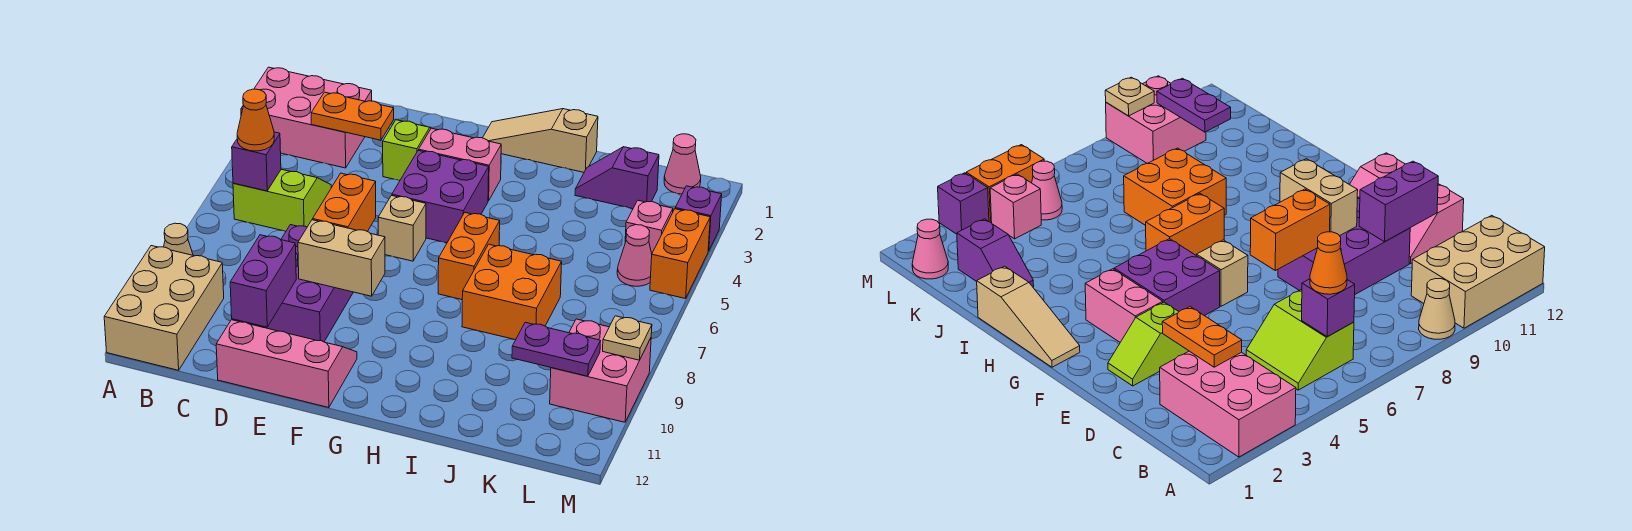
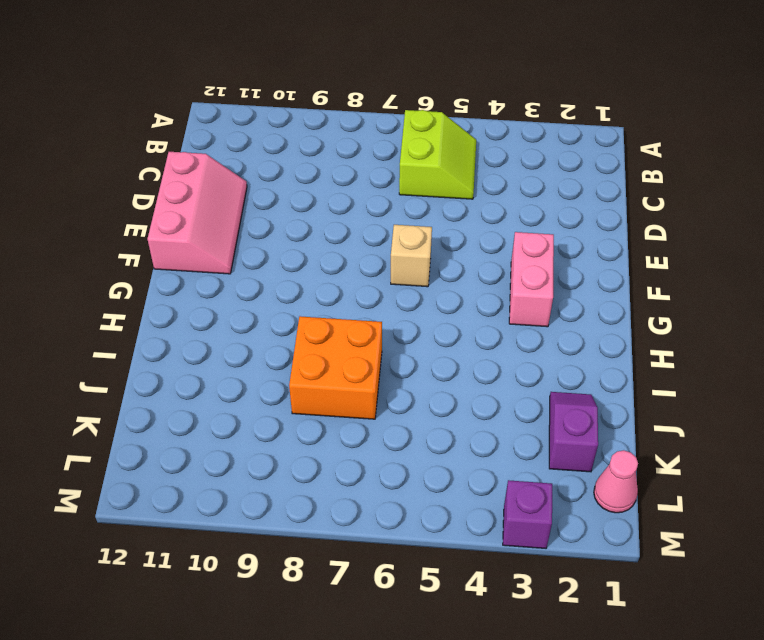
none -> pink brick A2:C3 level 1
none -> tan cone A9 level 1
none -> tan brick A10:B12 level 1

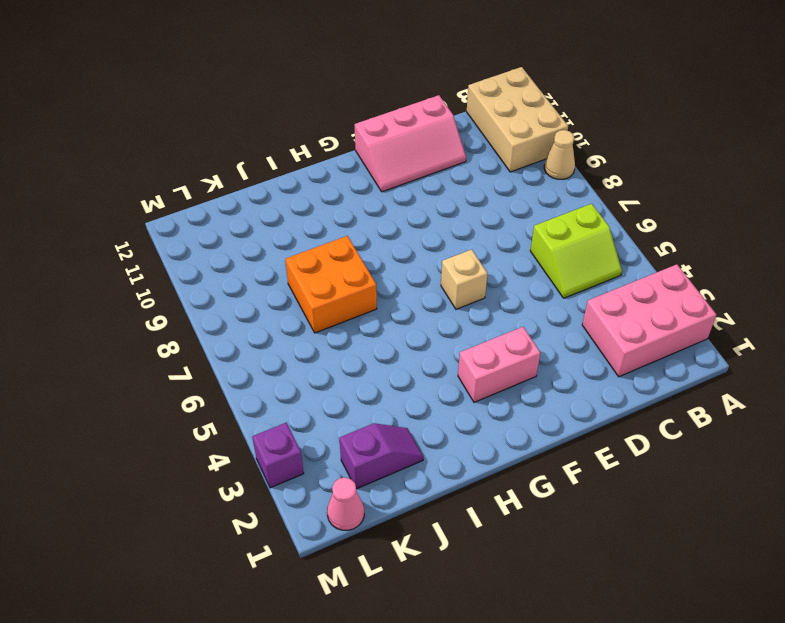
none -> purple brick D8:E10 level 1
none -> lime slope E2:E3 level 1 top 3
none -> purple brick F4:G5 level 1

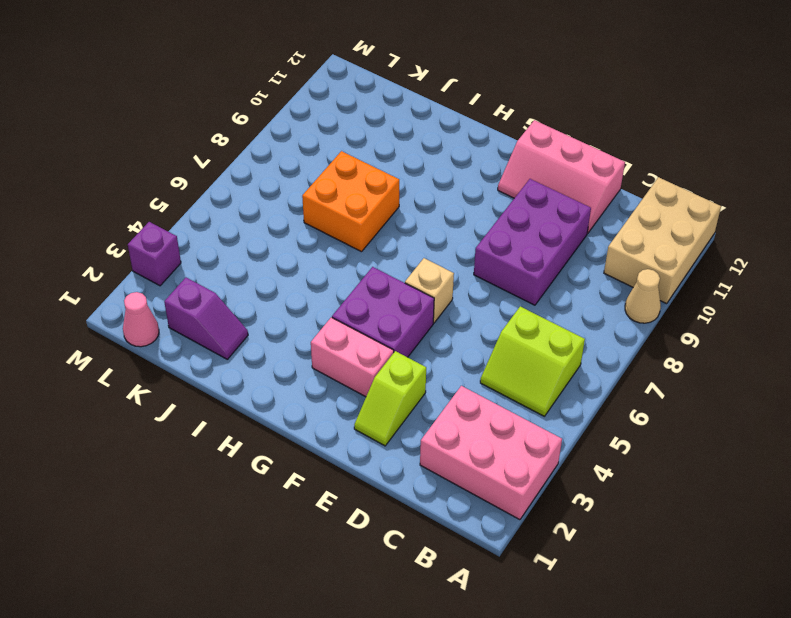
none -> tan slope G1:I1 level 1 top I
none -> orange brick H6:H7 level 1
none -> pink brick L4 level 1

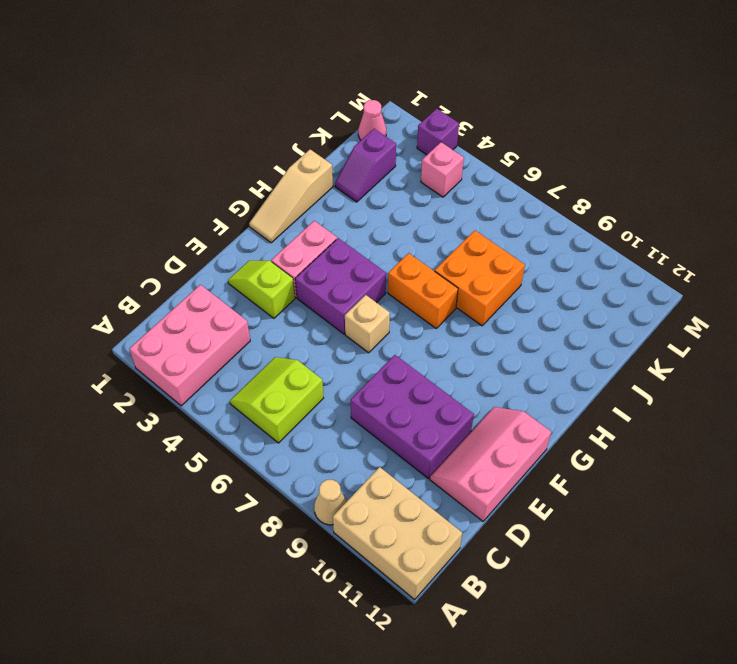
none -> pink cone L5 level 1
none -> pink brick L9:M10 level 1
none -> orange brick M4:M5 level 1

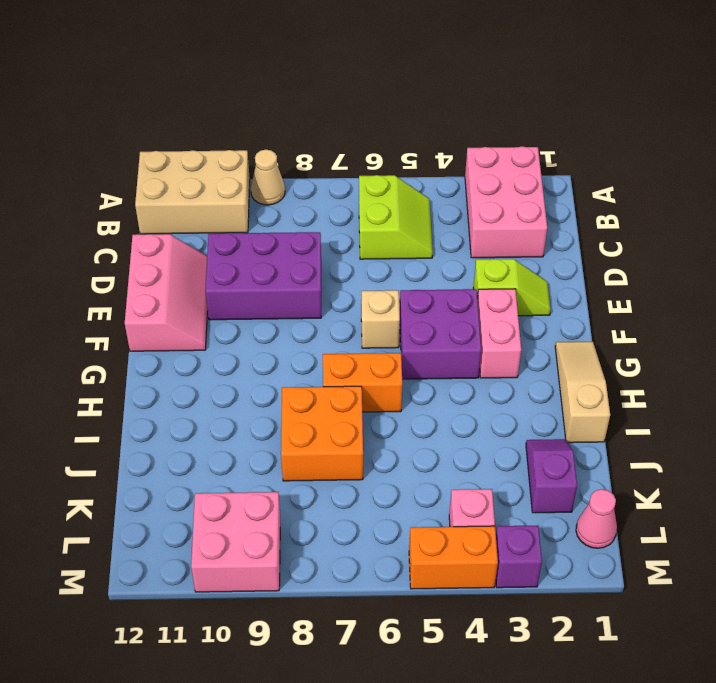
none -> pink cone L5 level 1
none -> purple brick B6 level 2
none -> orange plate C3:D3 level 2

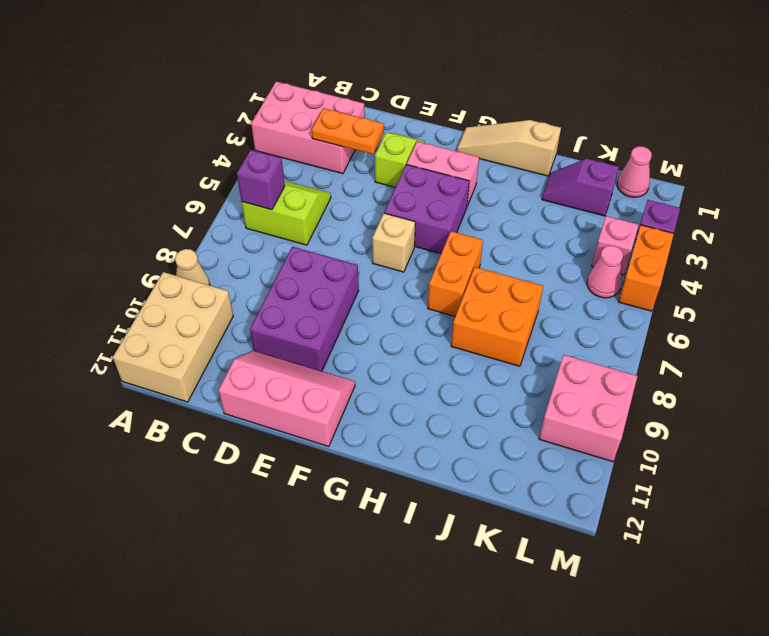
none -> purple brick D10:D11 level 2
none -> orange brick E7:E8 level 2
none -> tan brick E9:F9 level 2

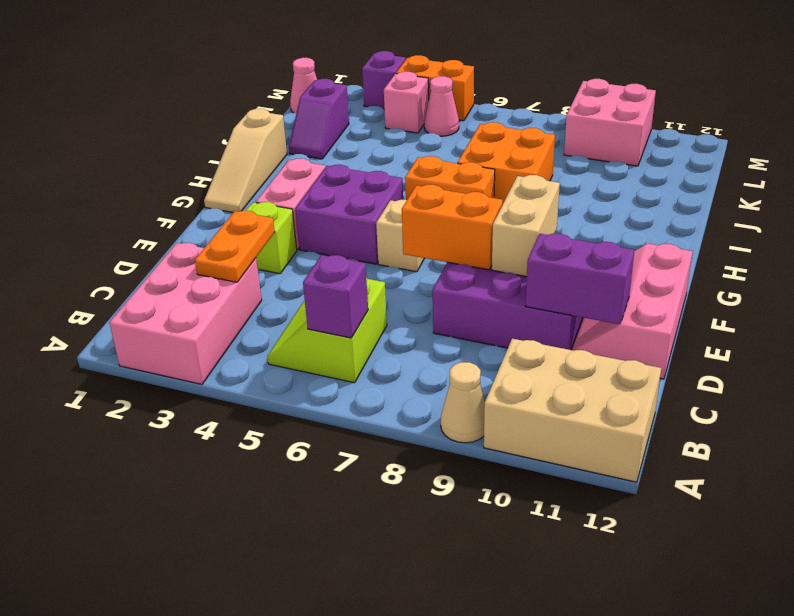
none -> purple plate K10:L10 level 2
none -> tan plate M9 level 2
none -> orange cone B6 level 3

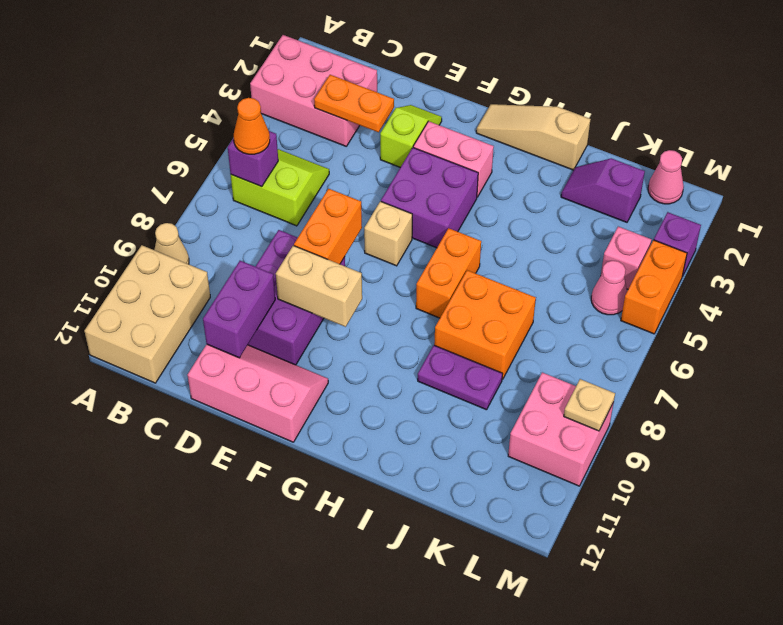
purple plate I9:J9 level 1 -> purple plate K10:L10 level 2

